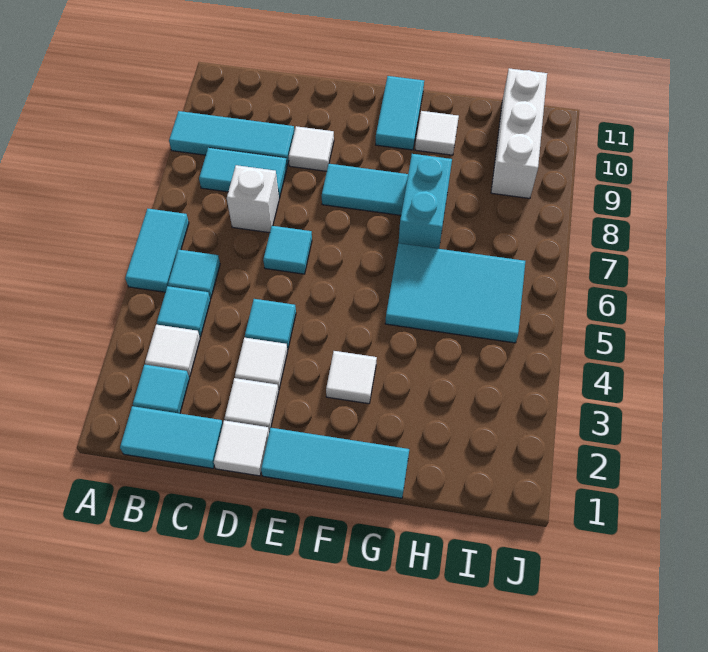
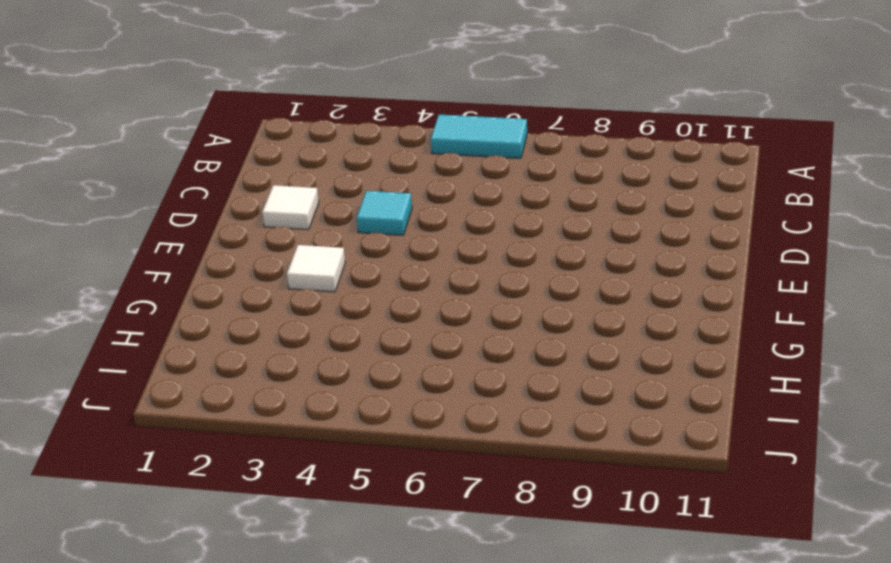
none -> cyan tile A9:C9 level 1
none -> cyan tile B1:C1 level 1
none -> cyan tile B2 level 1

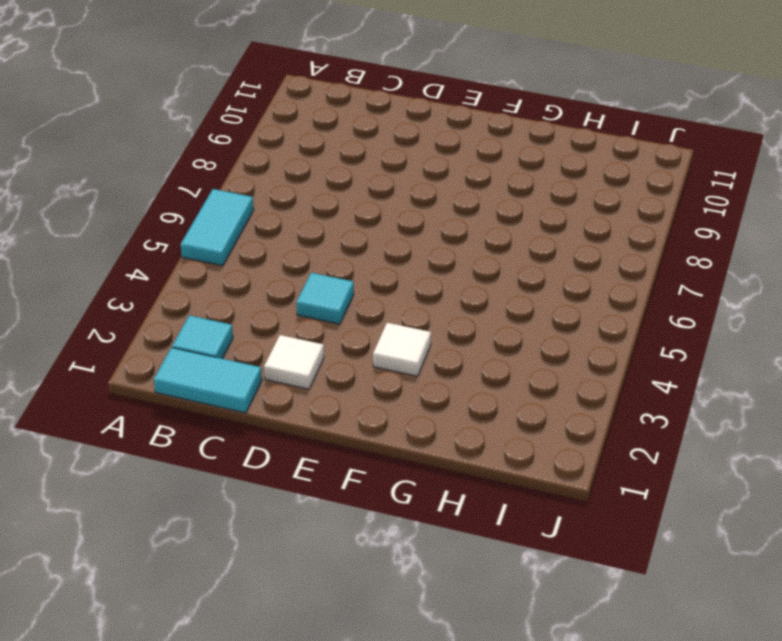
none -> cyan tile A9:C9 level 1
none -> white tile B3 level 1
none -> cyan tile B4 level 1

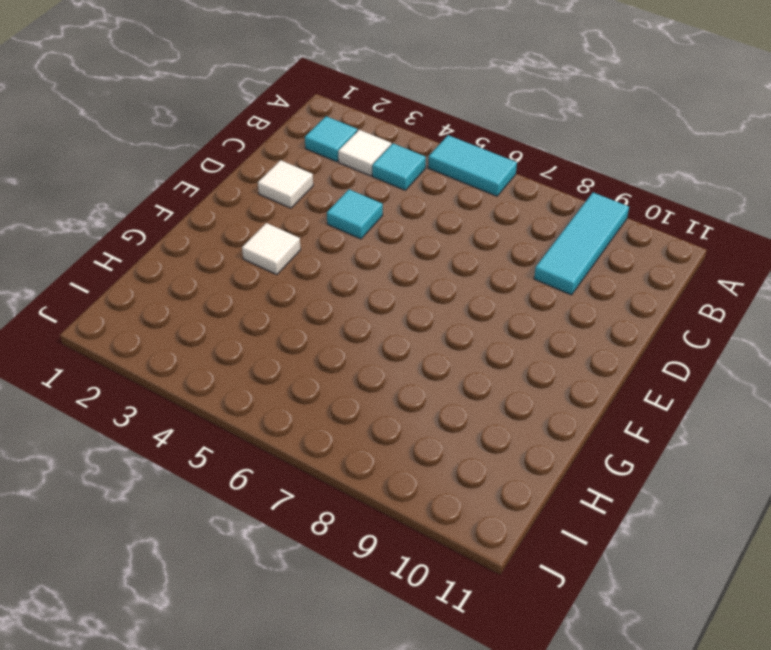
none -> cyan tile B1:C1 level 1
none -> cyan tile B5 level 1
none -> cyan tile B8:C8 level 1

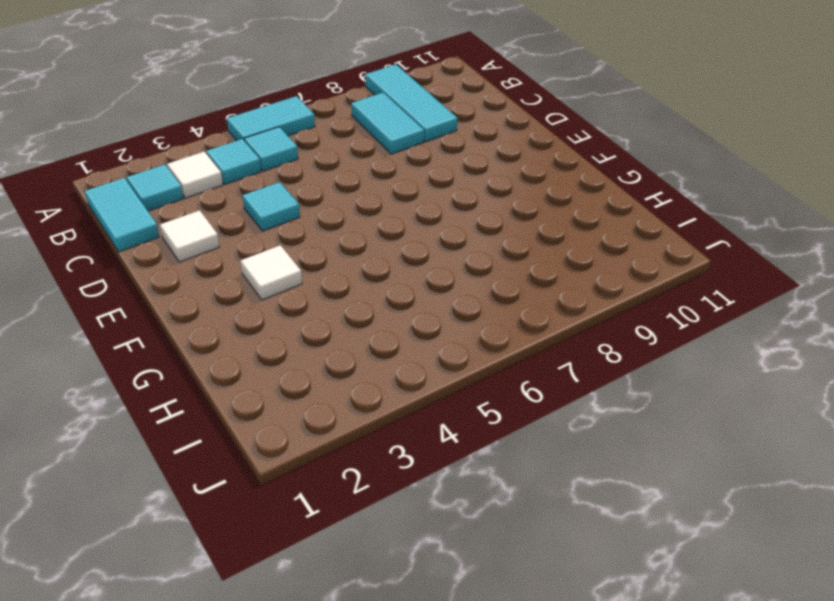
none -> white brick C7 level 1
none -> white tile D1 level 1
none -> white tile D3 level 1

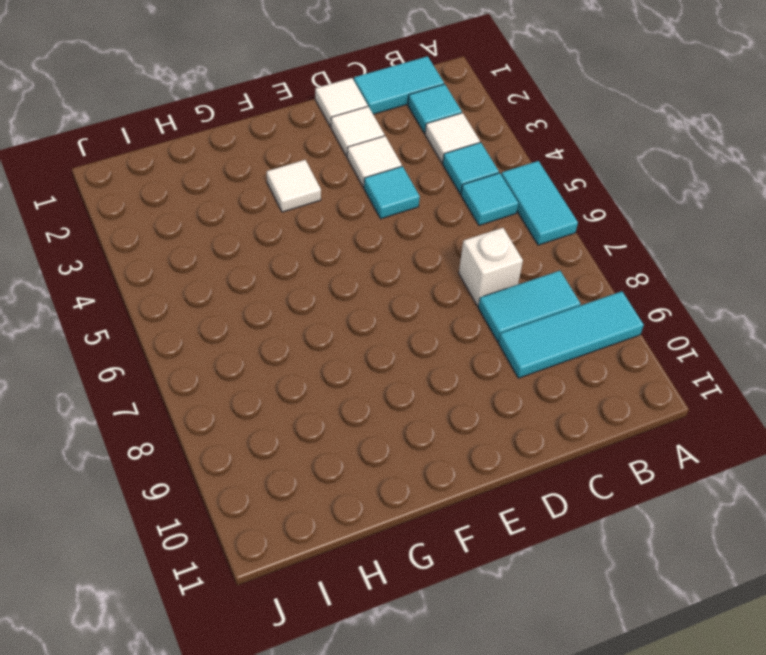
none -> cyan tile D6 level 1
none -> white tile D9 level 1
none -> cyan tile E1:G1 level 1

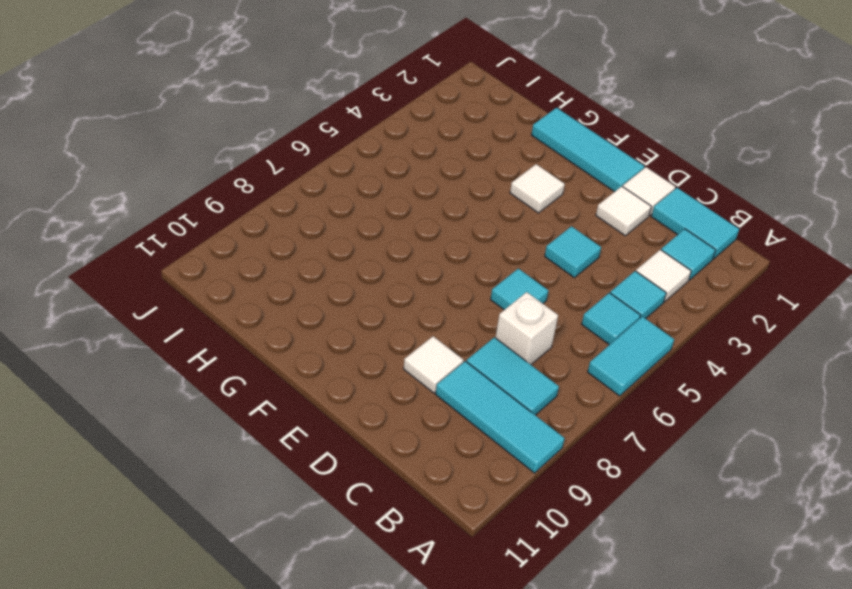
none -> white tile D3 level 1
none -> cyan tile E8:F8 level 1
none -> cyan tile F10:F11 level 1

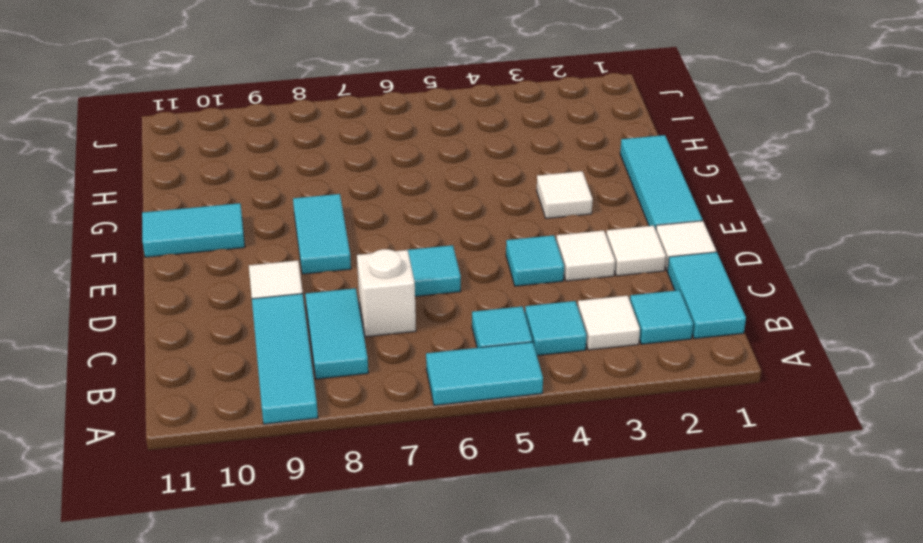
none -> cyan tile G5:I6 level 1
none -> cyan brick G7:G8 level 1
none -> white tile G10 level 1

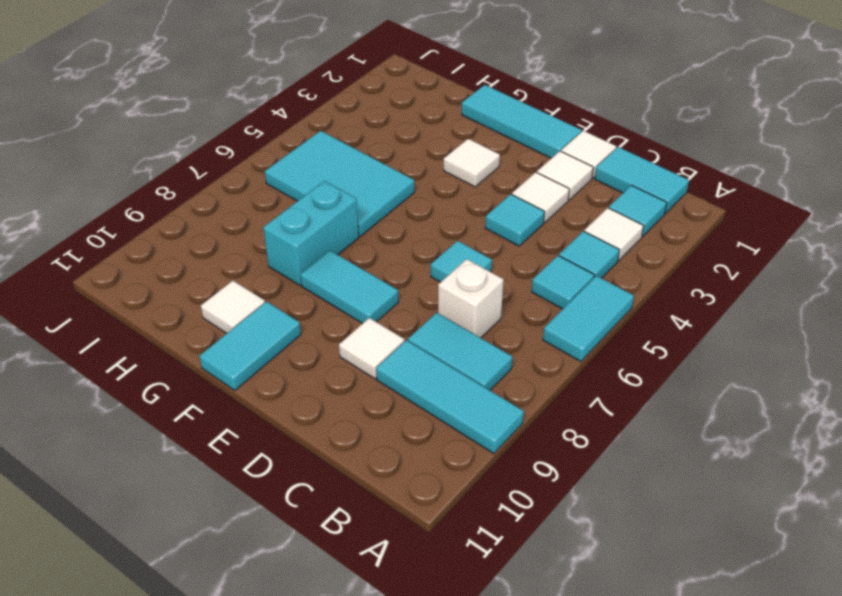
none -> white brick I9:I11 level 1

